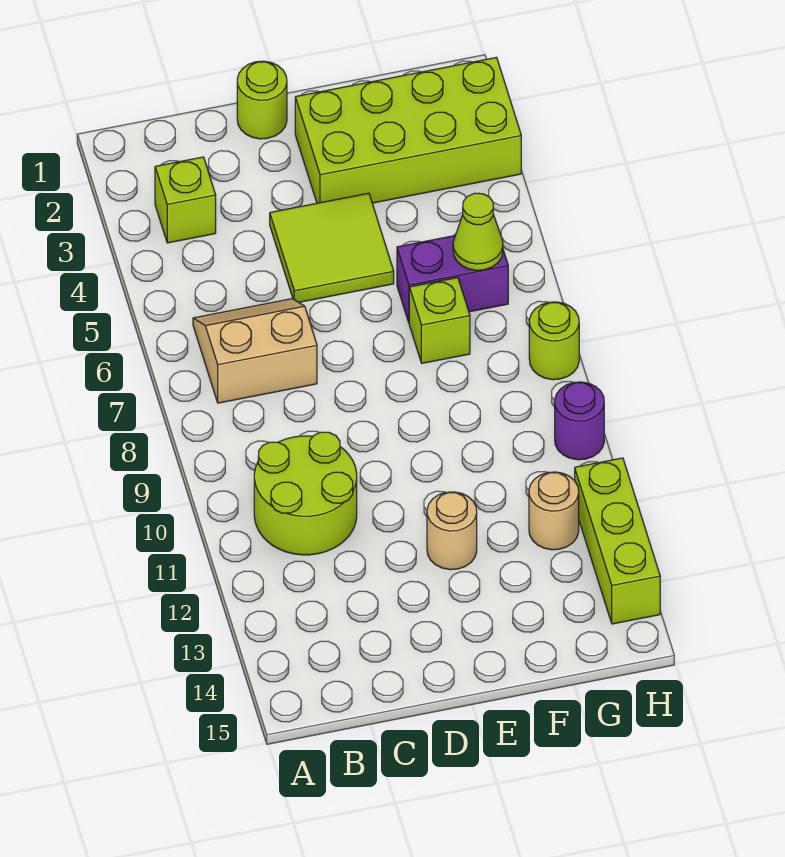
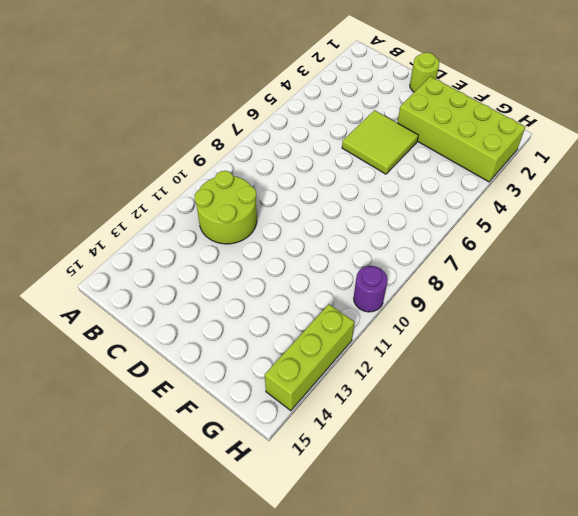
none -> lime brick B3 level 1
none -> tan slope B6:C7 level 1 top 7
none -> tan round brick E12 level 1

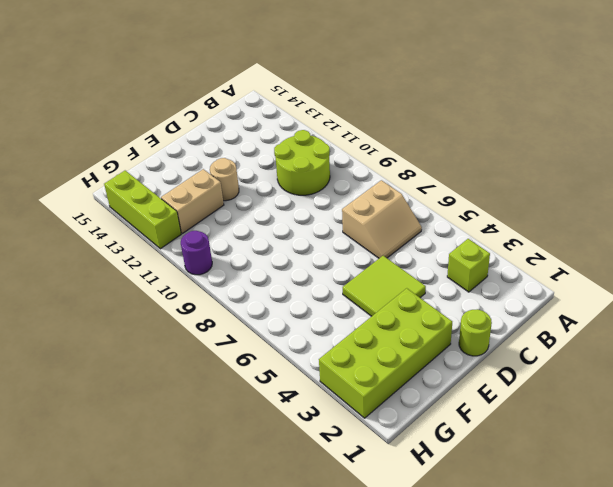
tan brick F12:G12 level 1 -> tan round brick G12 level 1
none -> purple brick F6:G6 level 1
none -> lime brick F7 level 1
none -> lime round brick H8 level 1

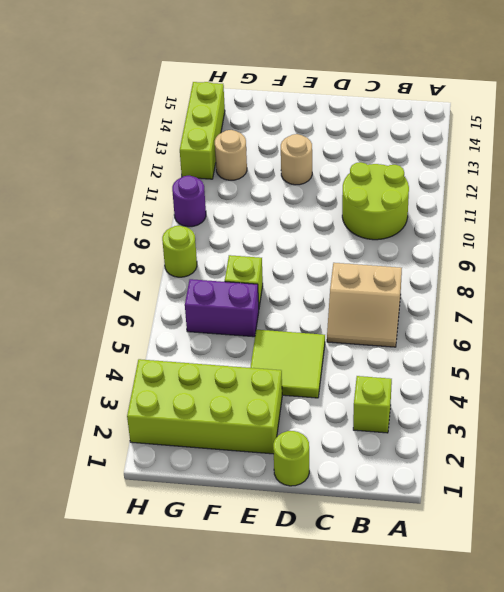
none -> lime cone G6 level 2

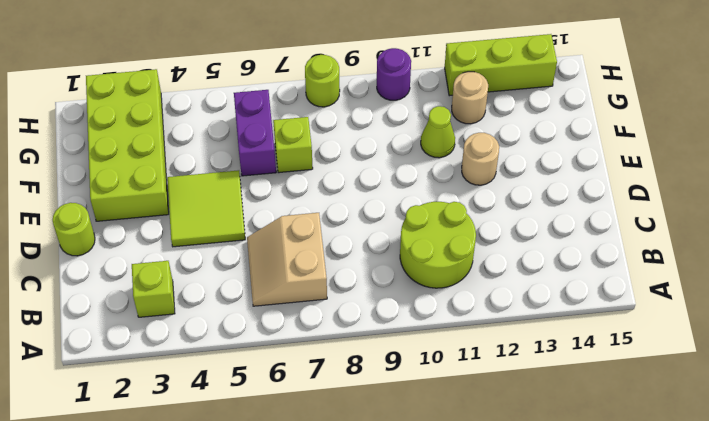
lime cone F11 level 1 -> lime cone G6 level 2

